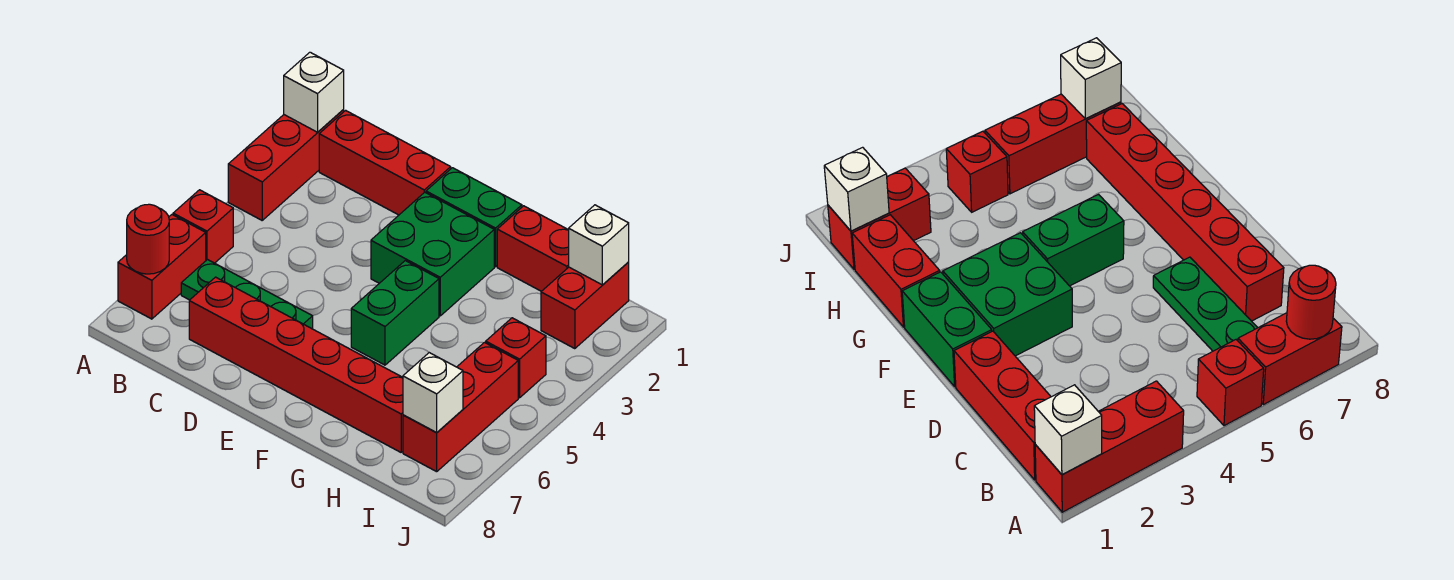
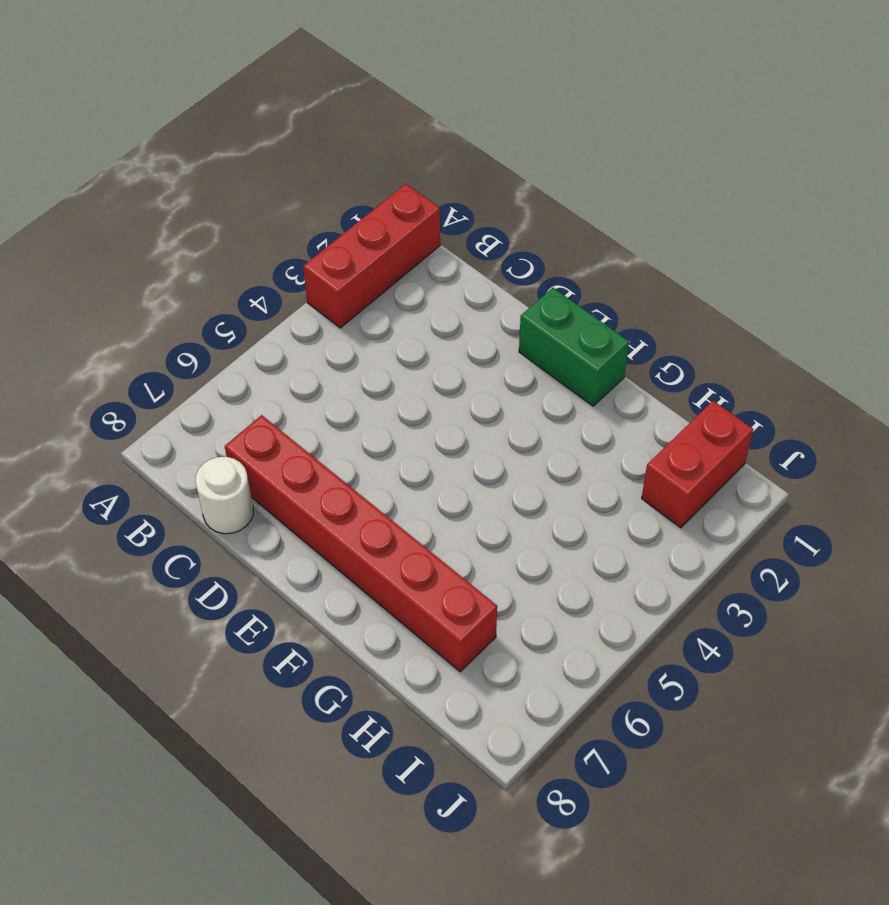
white round brick C8 level 1 -> none
none -> red brick A5 level 1
none -> red brick A6:A7 level 1
none -> red brick B1:D1 level 1

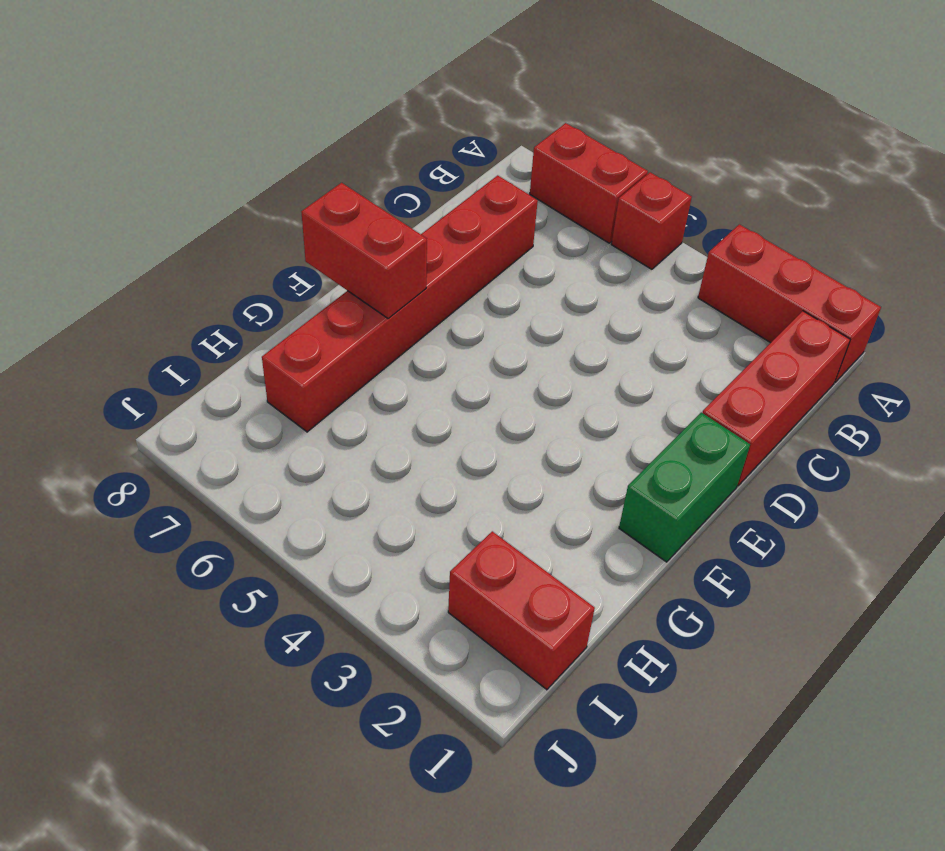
red brick F7:F8 level 2 -> red brick G1:H1 level 1
none -> green plate B6:D6 level 1
none -> green brick E2:F3 level 1
none -> green brick F4:F5 level 1

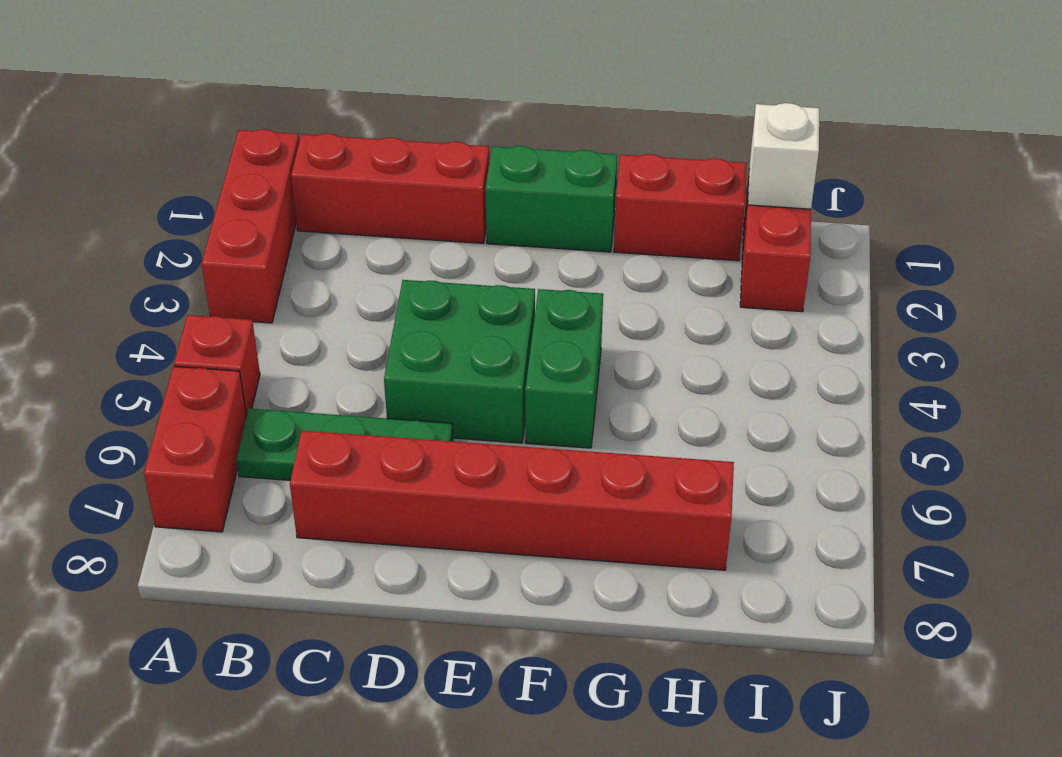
green brick D4:E5 level 1 -> green brick E2:F3 level 1
none -> red brick I4 level 1
none -> red brick I5:I7 level 1
none -> white brick A1 level 2

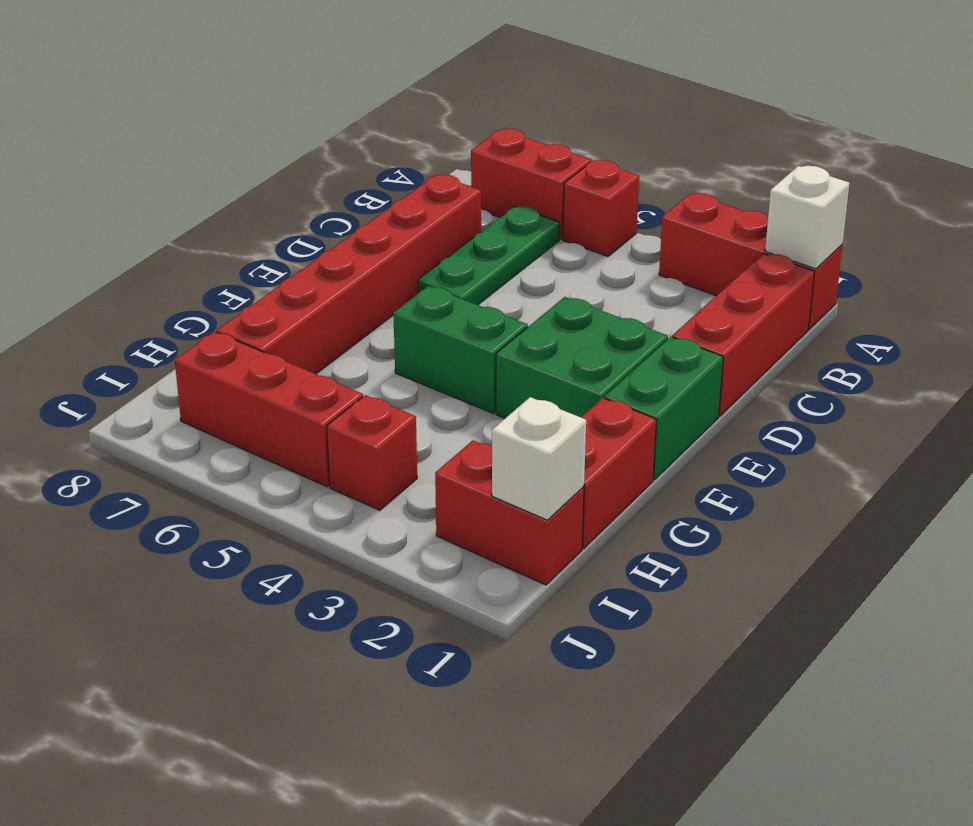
none -> red round brick A7 level 2
none -> white brick I7 level 2

